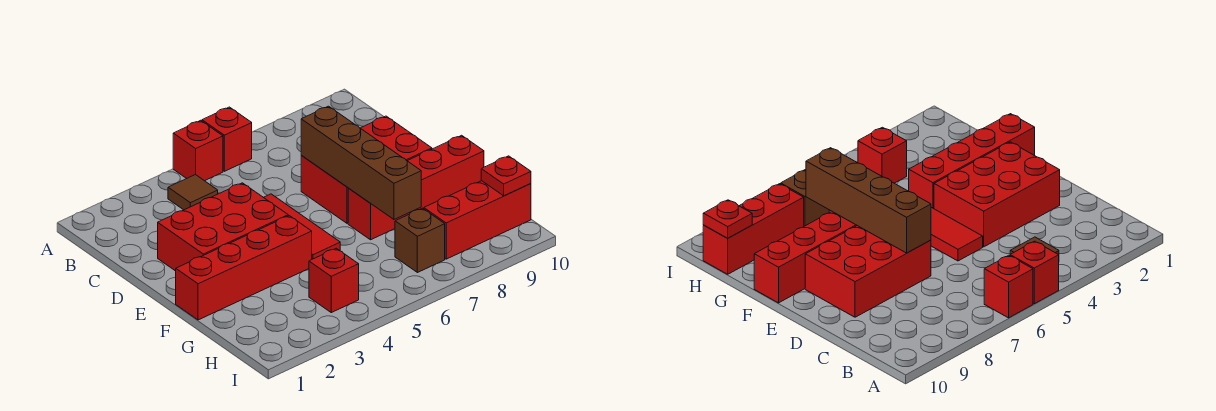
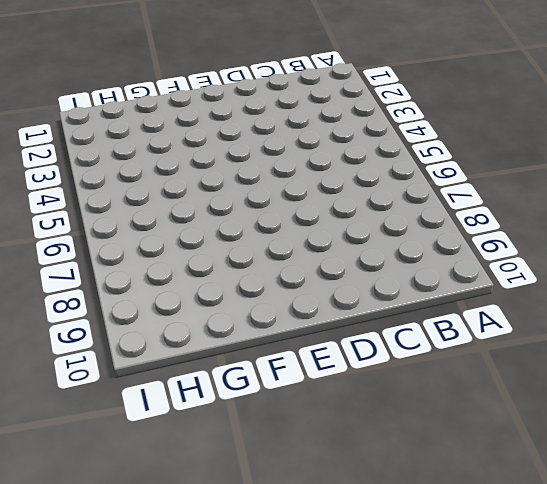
none -> red brick A5 level 1
none -> red brick A6 level 1
none -> brown tile B4 level 1

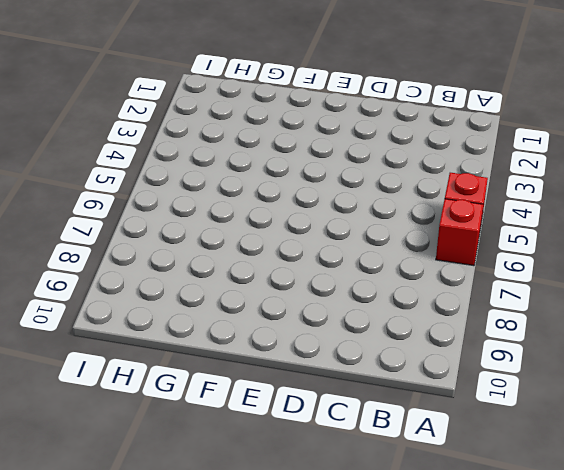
none -> brown tile B4 level 1
none -> red brick D2:E4 level 1
none -> red tile D5:F5 level 1

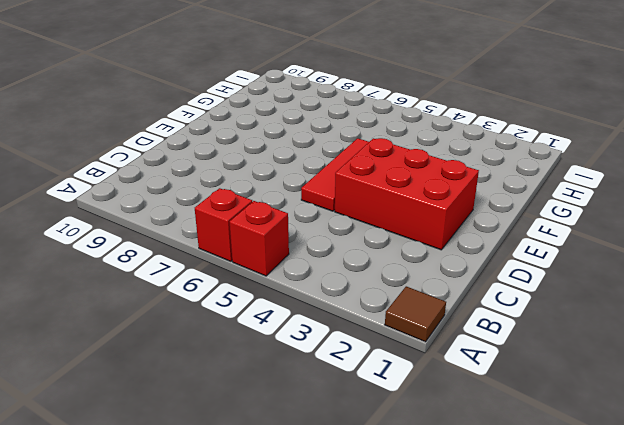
brown tile A1 level 1 -> brown tile B4 level 1
none -> red brick D7:E9 level 1
none -> red brick F1:F4 level 1
none -> red brick F7:F10 level 1

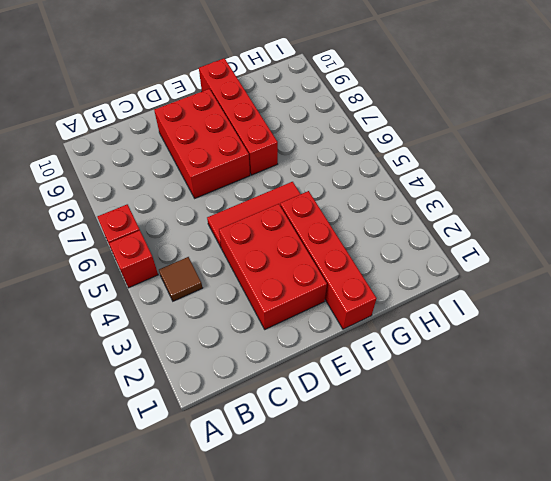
none -> red brick H4 level 1
none -> brown brick H7 level 1
none -> red brick H8:H10 level 1

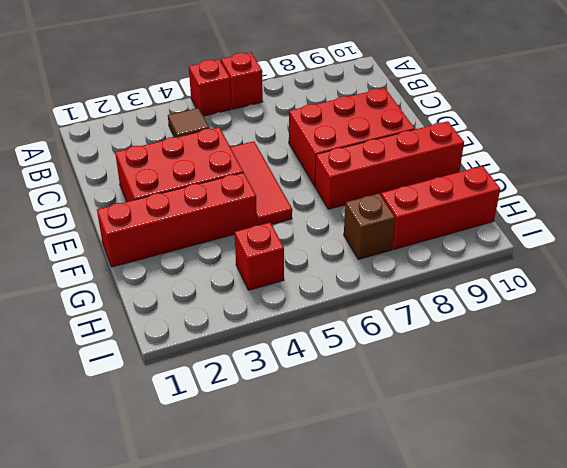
none -> brown brick D7:G7 level 2
none -> red plate H10 level 2

